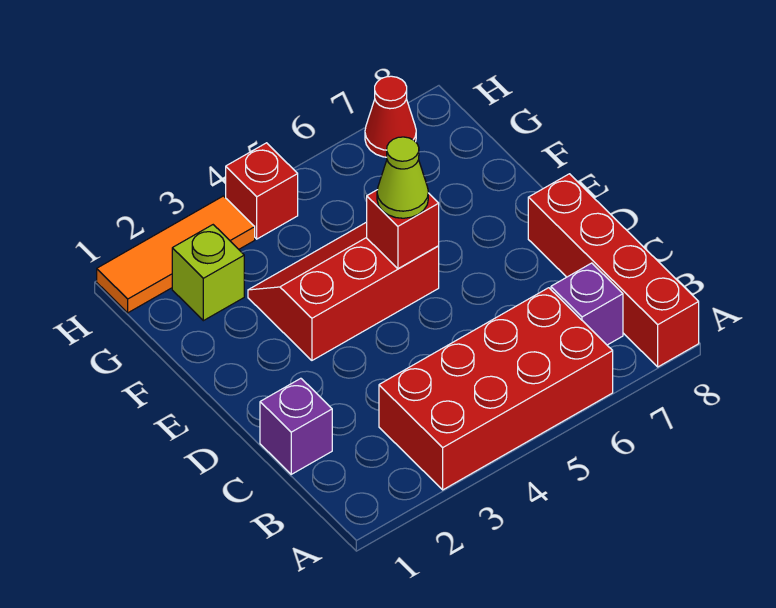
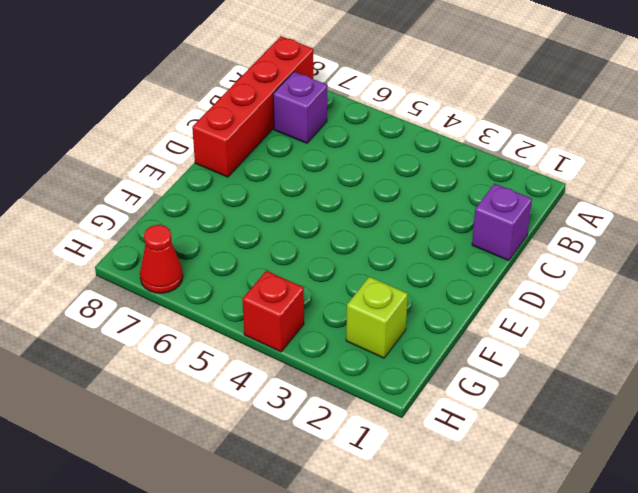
none -> red brick A3:B6 level 1
none -> red slope E3:F5 level 1 top E

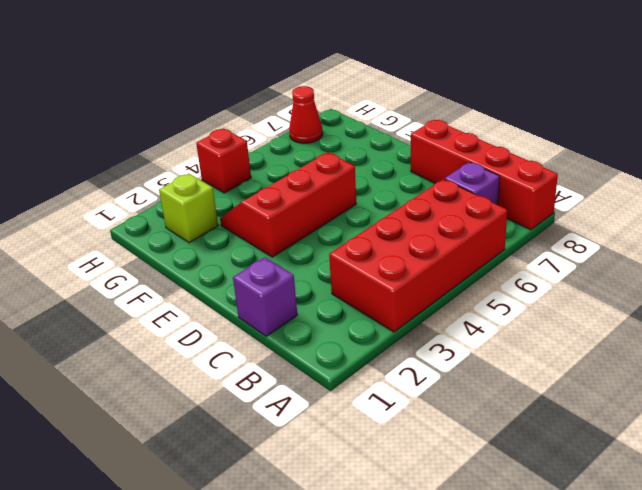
none -> orange tile H1:H3 level 1
none -> red brick E5 level 2

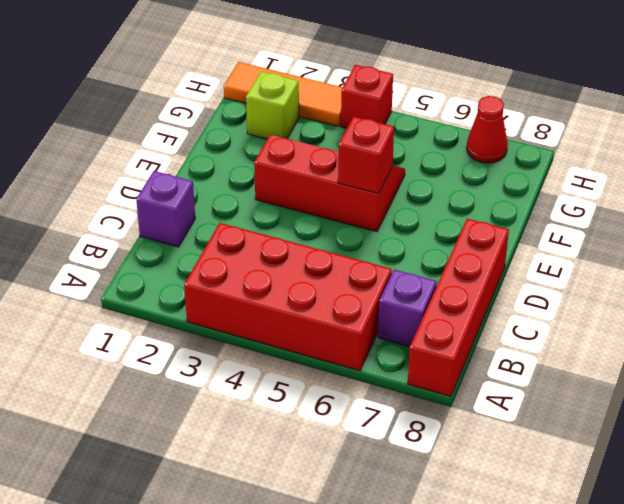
none -> lime cone E5 level 3

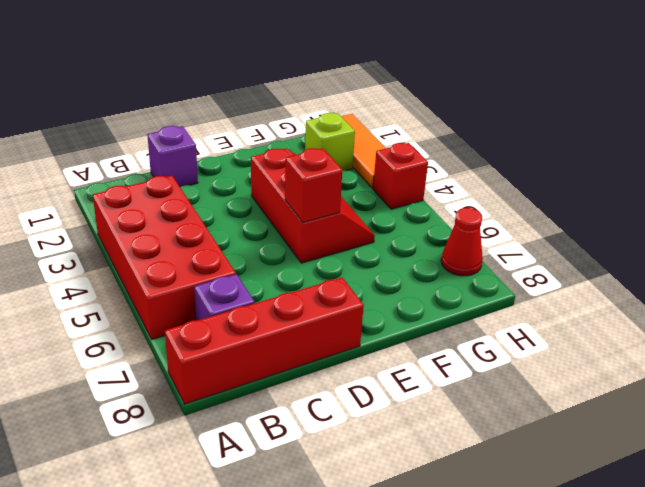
none -> lime cone E5 level 3

